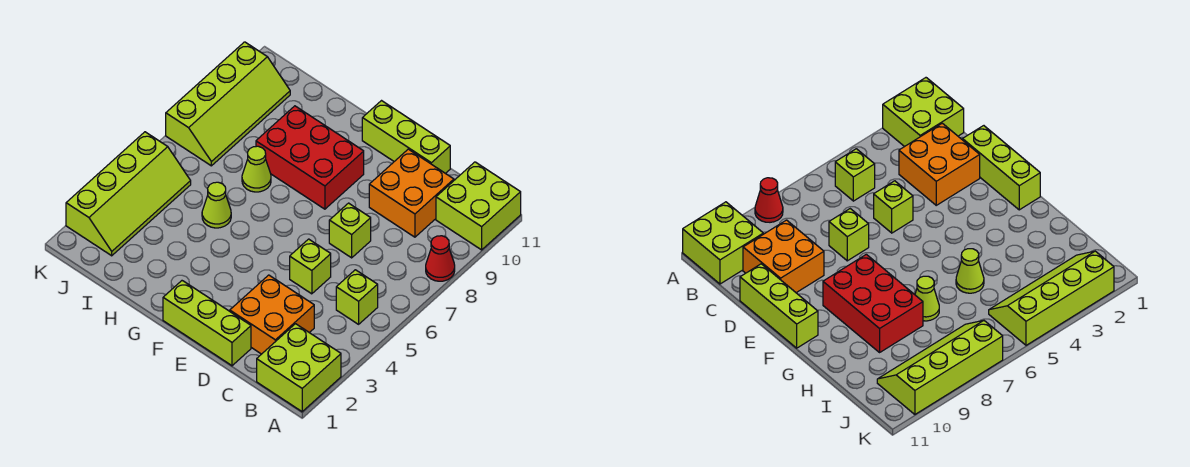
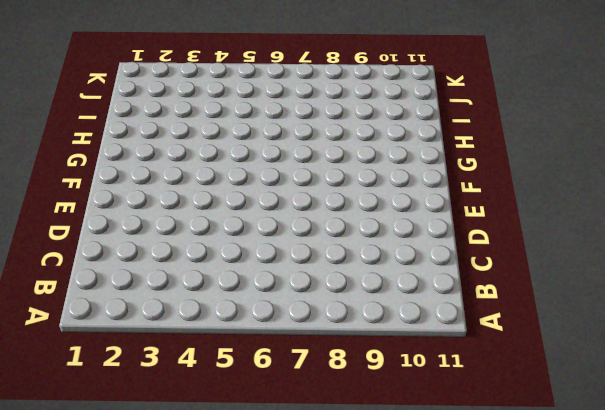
none -> lime brick A1:B2 level 1
none -> red cone A8 level 1
none -> lime brick A10:B11 level 1

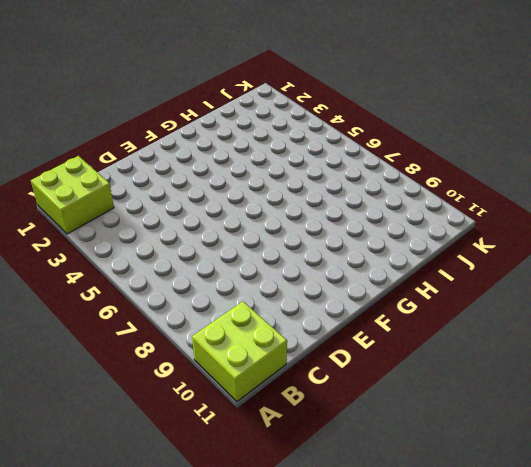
none -> red cone A8 level 1
none -> lime brick B5 level 1
none -> orange brick C2:D3 level 1

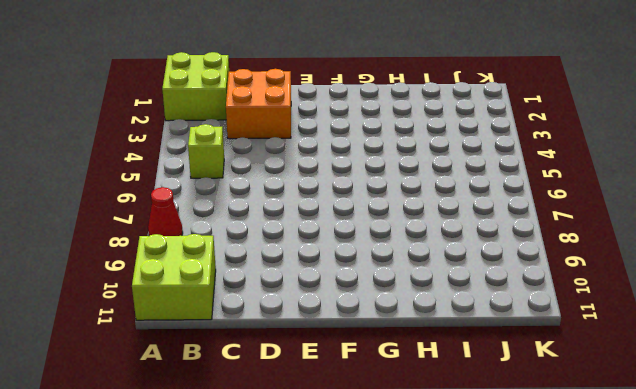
none -> orange brick C9:D10 level 1
none -> lime brick D1:F1 level 1
none -> lime brick D5 level 1

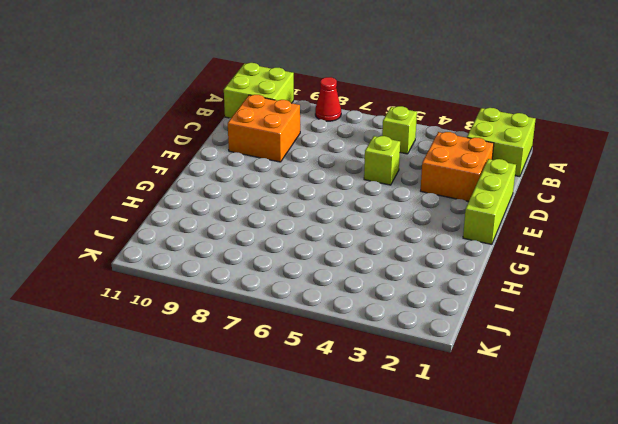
none -> lime brick D7 level 1
none -> lime brick D11:F11 level 1
none -> red brick F8:H9 level 1

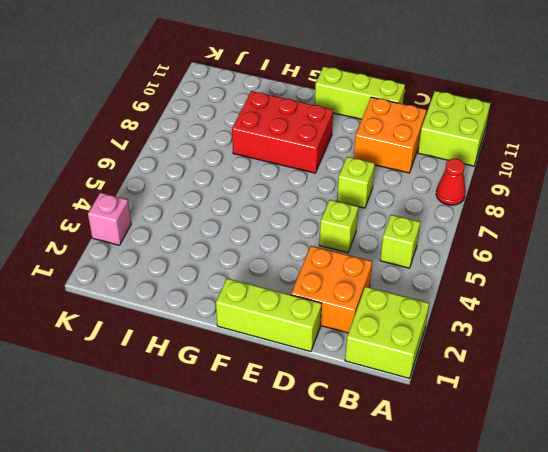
pink brick K3 level 1 -> lime slope J2:K5 level 1 top K
none -> lime cone H5 level 1
none -> lime cone H7 level 1
none -> lime slope J7:K10 level 1 top K

